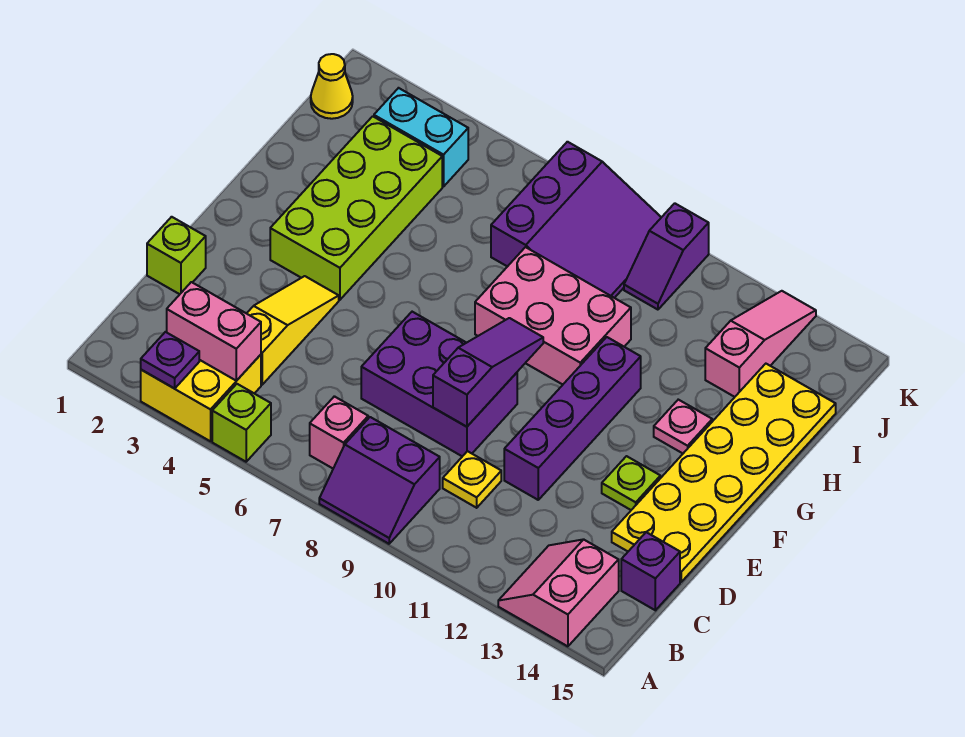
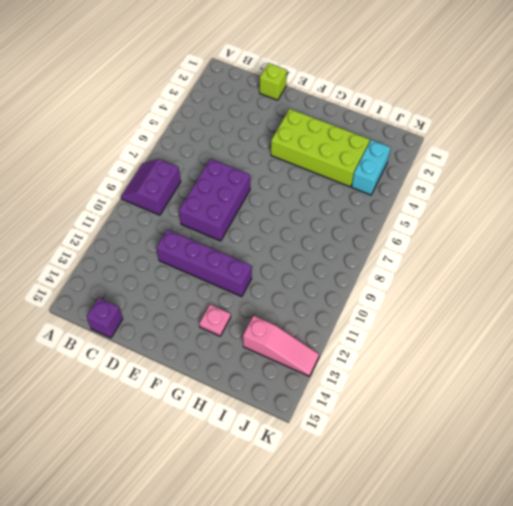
none -> yellow brick A3:B4 level 1
none -> lime brick A5 level 1
none -> pink slope A13:B14 level 1 top 14

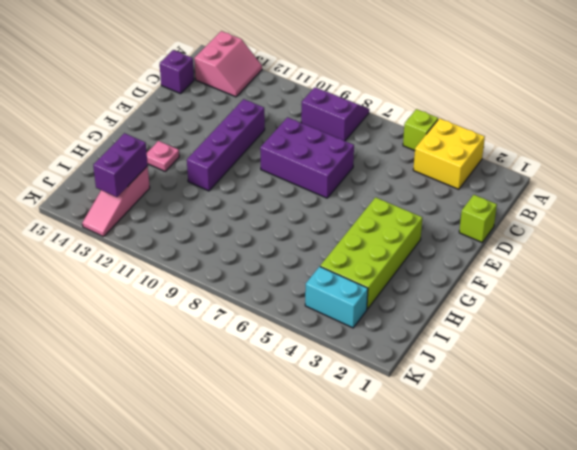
purple brick I13:J13 level 2 -> none
none -> pink brick B7 level 1
none -> yellow slope C4:E4 level 1 top C
none -> yellow plate C10 level 1

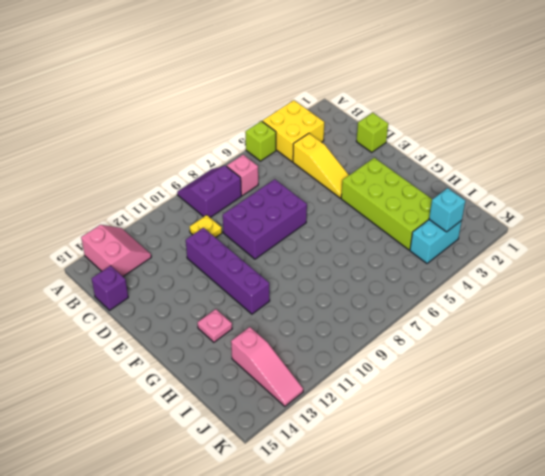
cyan brick J3 level 2 -> none
none -> yellow plate D14:I15 level 1
none -> lime plate E13 level 1
none -> pink brick G8:H10 level 1

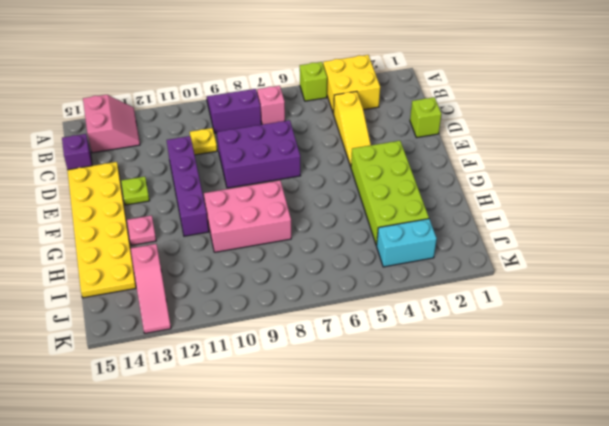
none -> purple slope I7:K9 level 1 top 7
none -> yellow cone J1 level 1
none -> purple slope J10:K10 level 1 top K

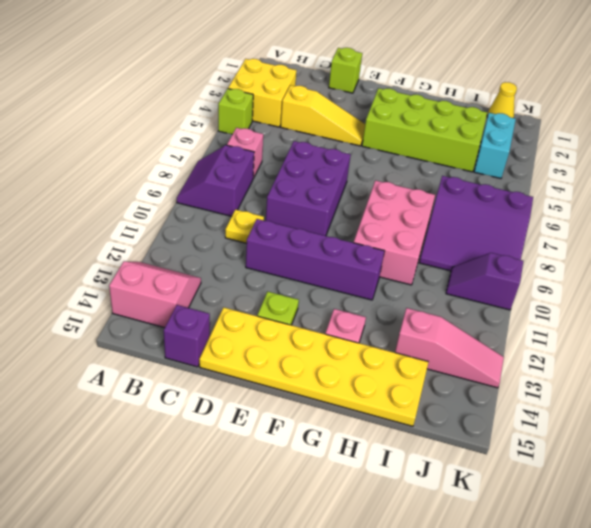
none -> purple plate A3 level 2
none -> pink brick B3:B4 level 2
none -> purple slope D9:F9 level 2 top D

